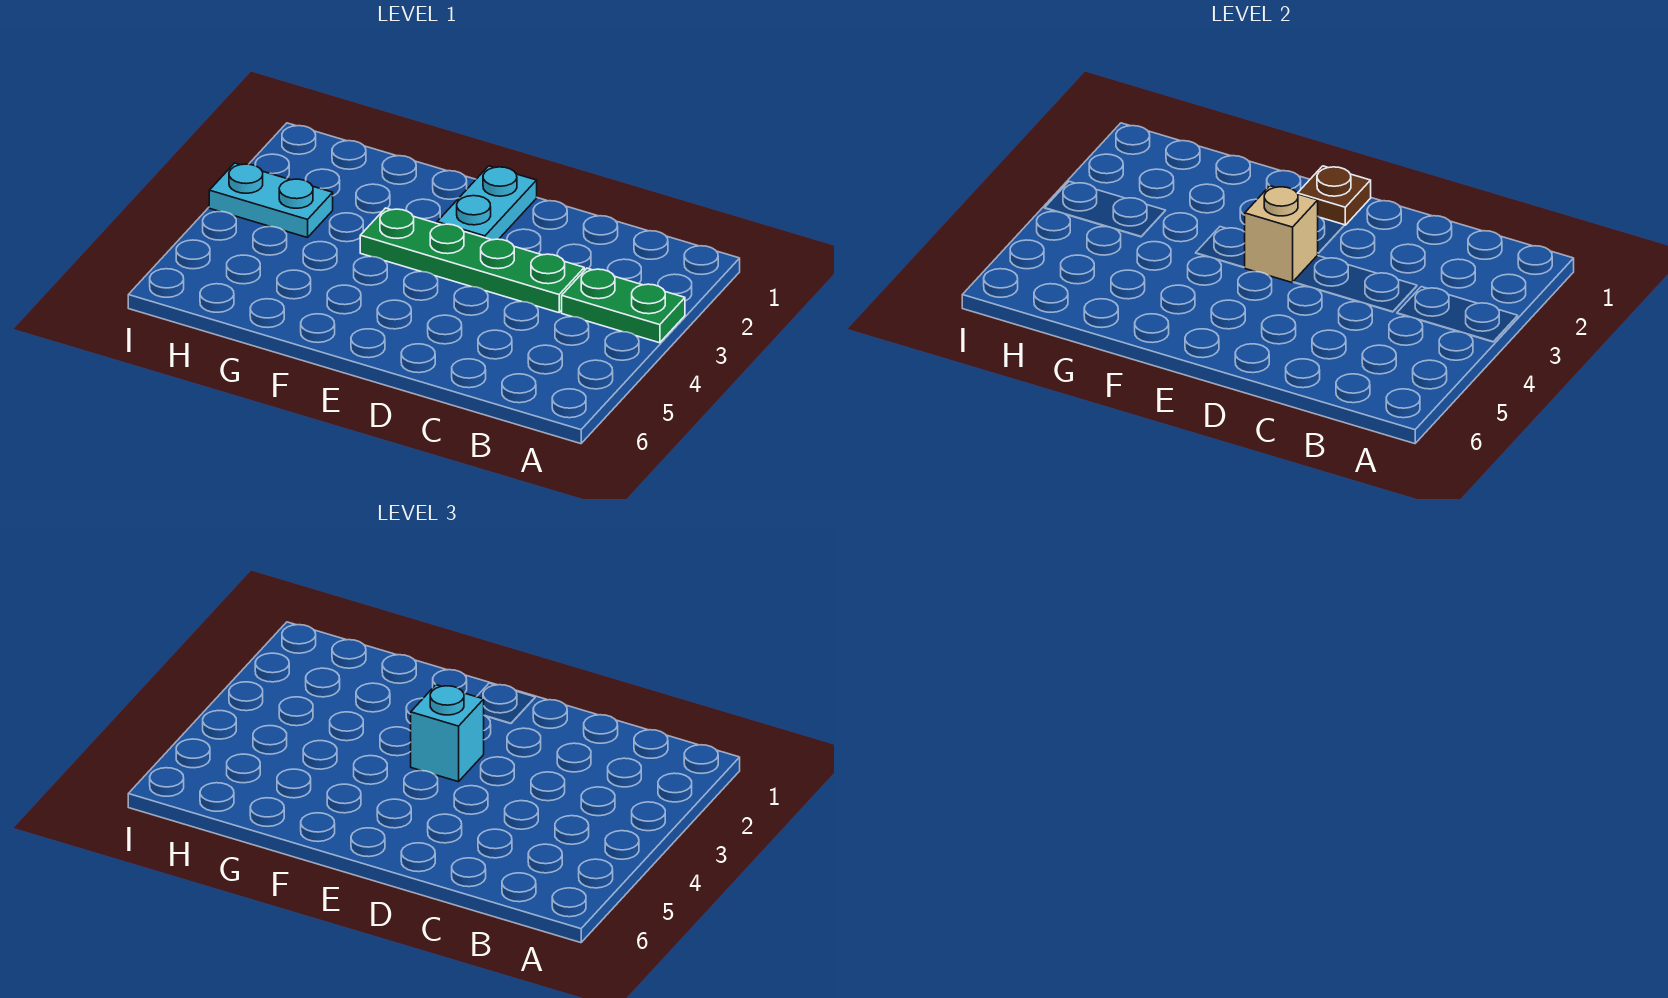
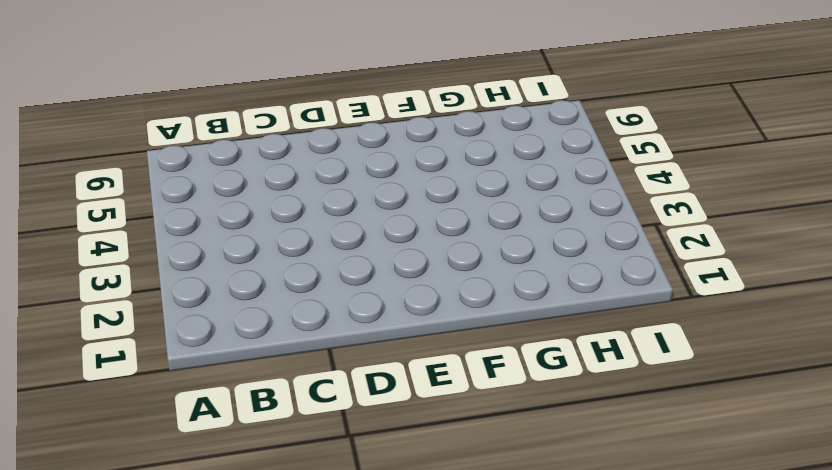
none -> green plate A3:B3 level 1
none -> green plate C3:F3 level 1

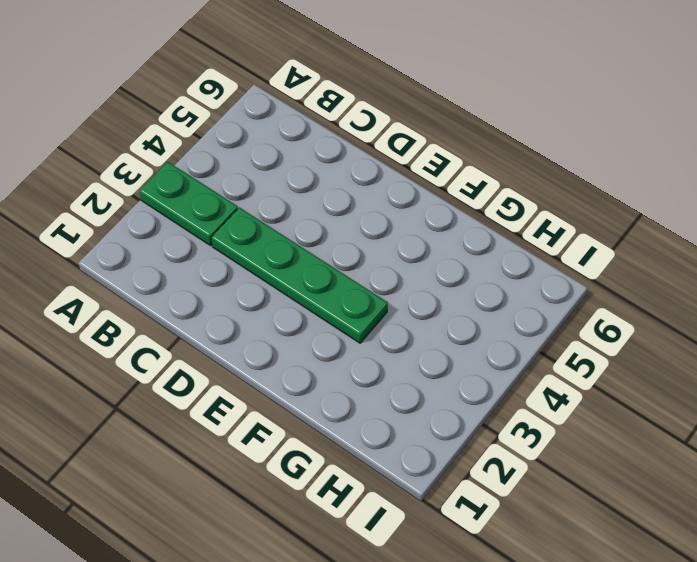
none -> cyan plate E1:E2 level 1
none -> cyan plate H3:I3 level 1

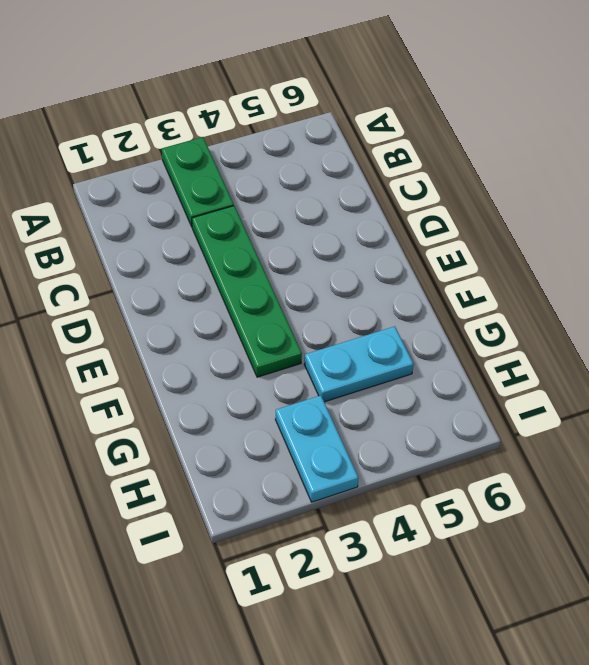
cyan plate G4:G5 level 1 -> cyan plate E1:E2 level 1
none -> brown plate E1 level 2
none -> tan brick E3 level 2

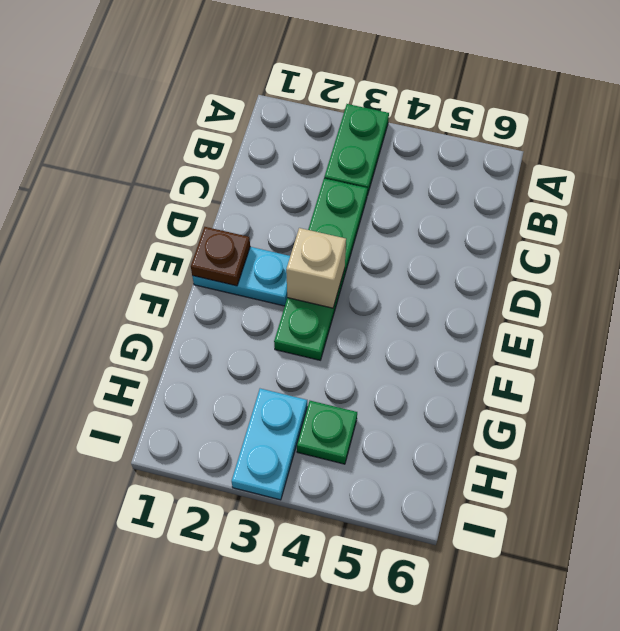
green plate H4 level 1 -> none
none -> cyan brick E3 level 3

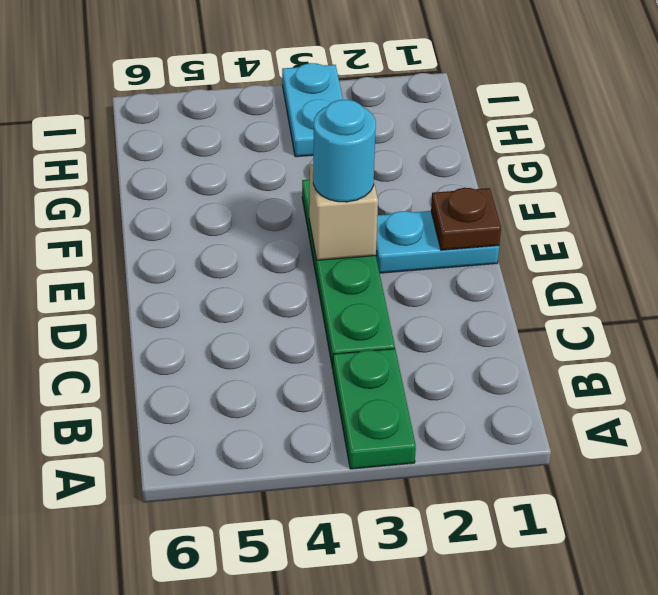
cyan round brick E3 level 3 -> cyan brick E3 level 3

